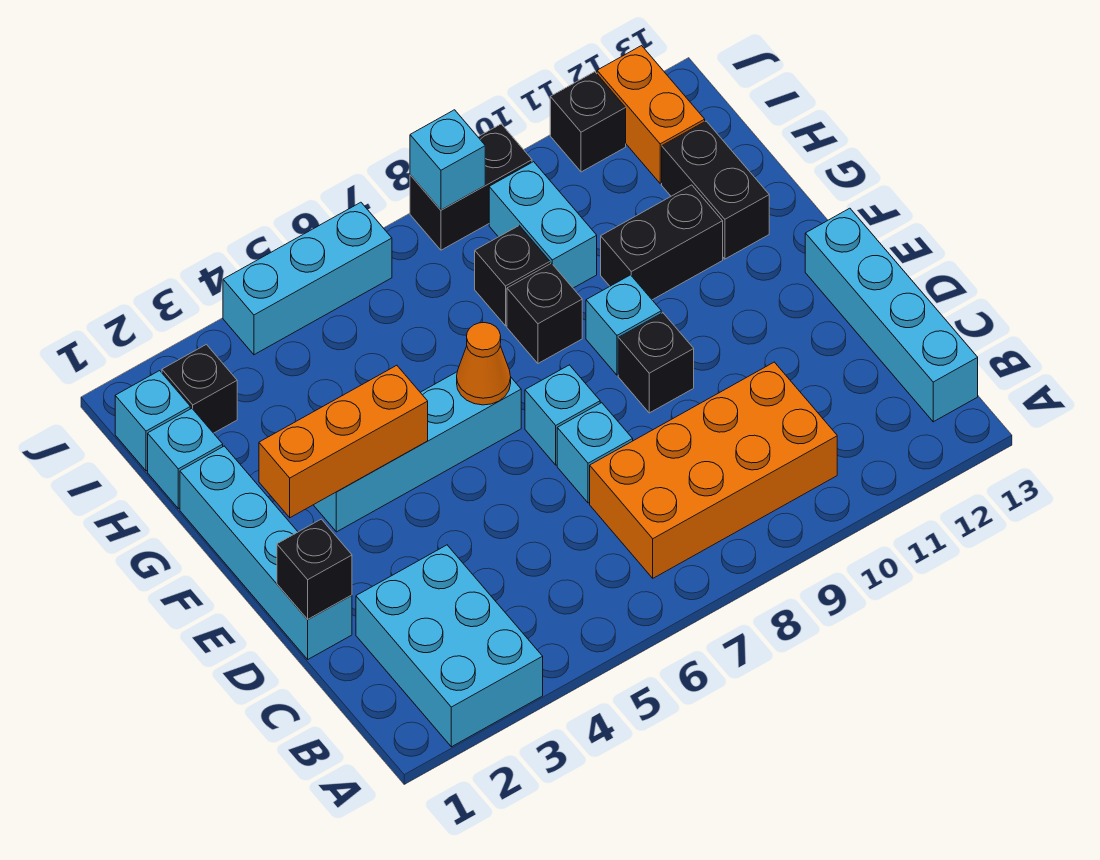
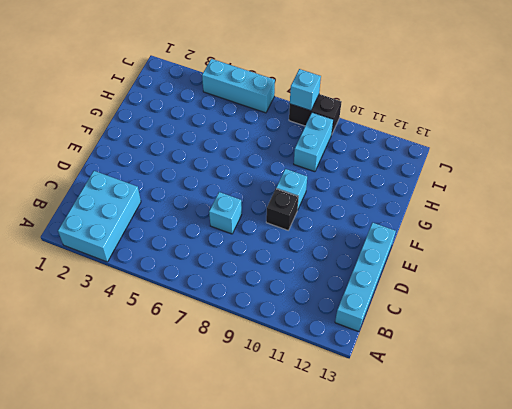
none -> orange brick B7:C10 level 1
none -> cyan brick D1:G1 level 1
none -> cyan brick E7 level 1

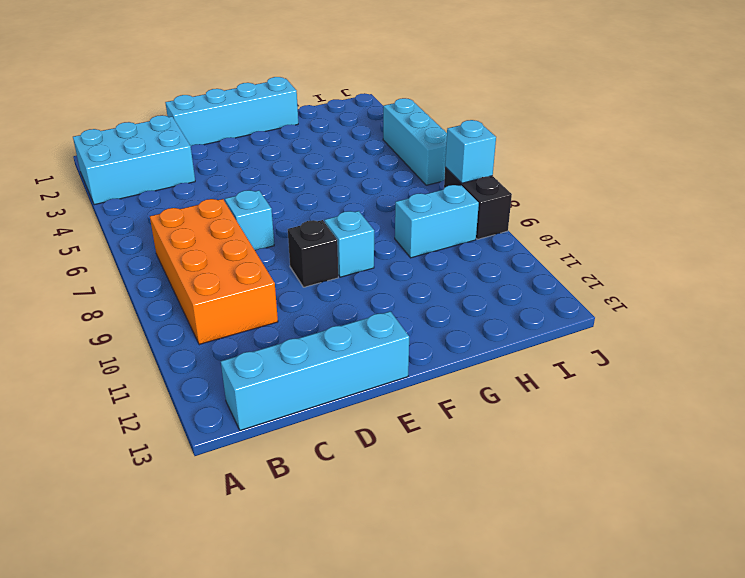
none -> cyan brick E7 level 1
none -> cyan brick F3:F6 level 1
none -> black brick G8 level 1

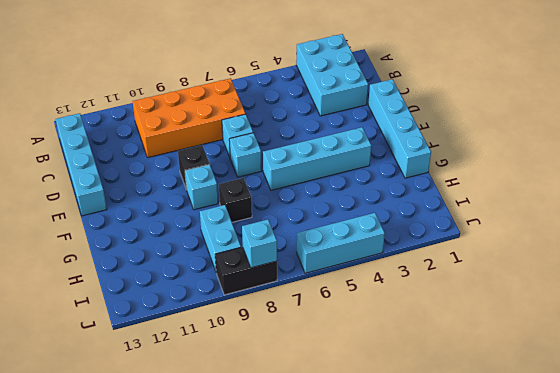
none -> black brick G10:G11 level 1
none -> black brick G12:H12 level 1
none -> cyan brick H1 level 1

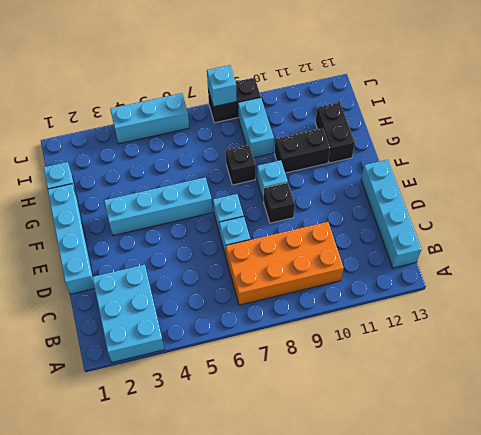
none -> black brick H8 level 1
none -> cyan brick I1 level 1
none -> black brick I2 level 1

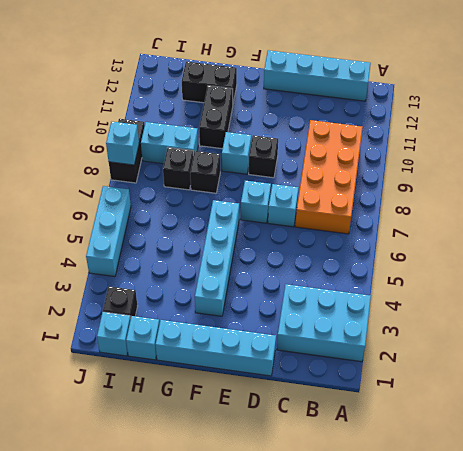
none -> orange brick I12:J12 level 1
none -> black brick J11 level 1
none -> black brick D1 level 2

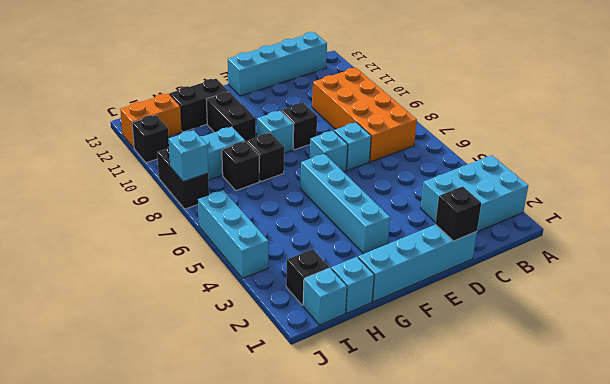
none -> orange brick F2:F4 level 2
none -> orange cone F6 level 2

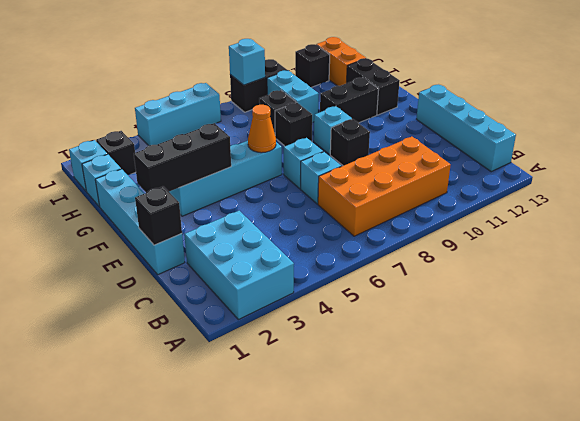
black brick F2:F4 level 2 -> orange brick F2:F4 level 2

